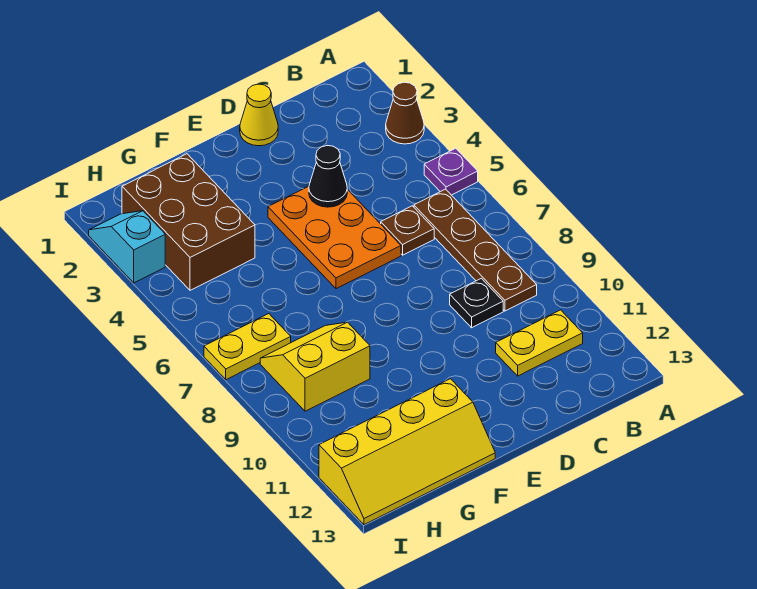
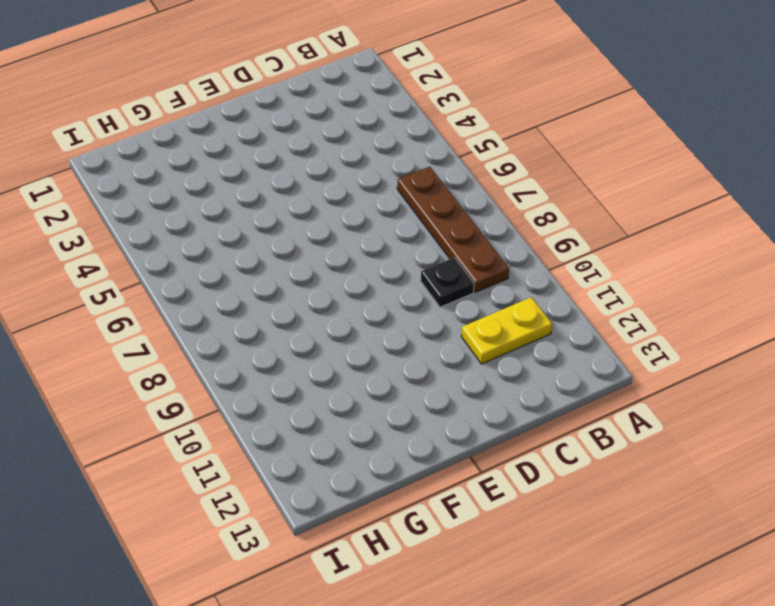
none -> brown cone A3 level 1
none -> purple plate A5 level 1
none -> brown plate C6 level 1

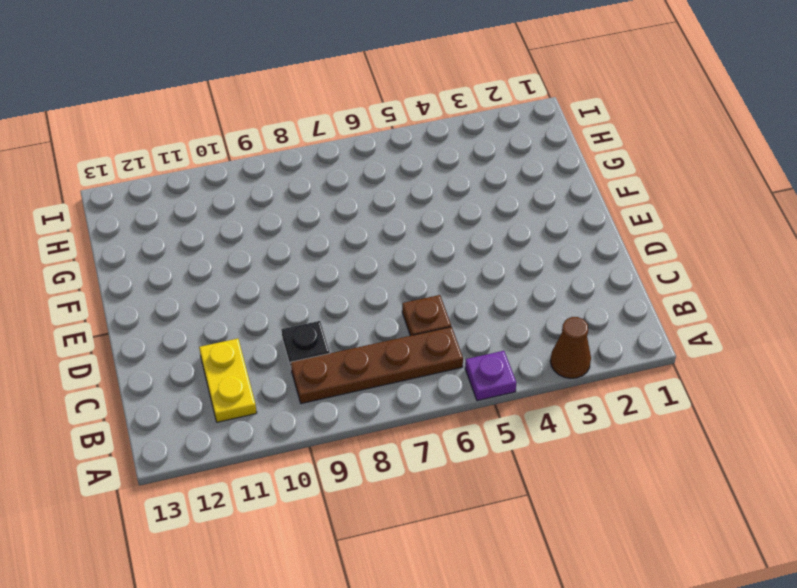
none -> yellow cone D1 level 1
none -> orange plate D4:E6 level 1
none -> yellow slope F12:I13 level 1 top 12

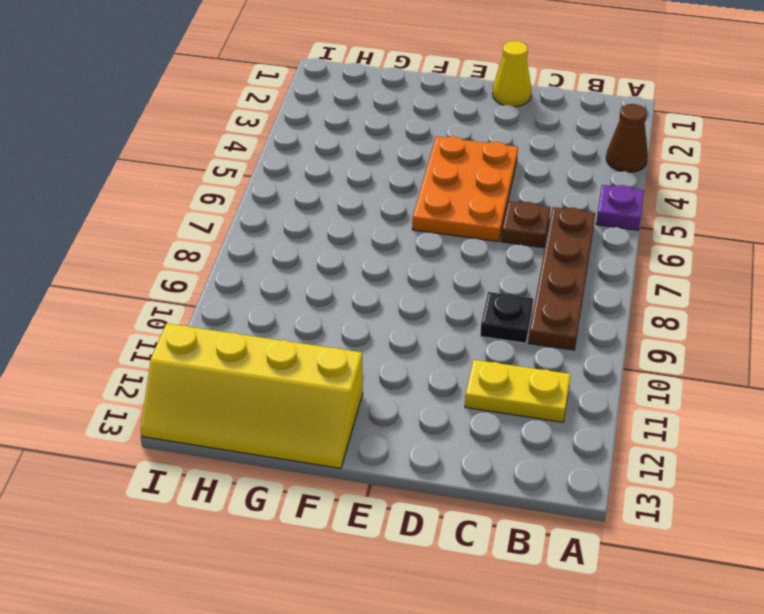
none -> brown brick G2:H4 level 1
none -> yellow slope G8:H9 level 1 top 9
none -> yellow plate H7:I7 level 1

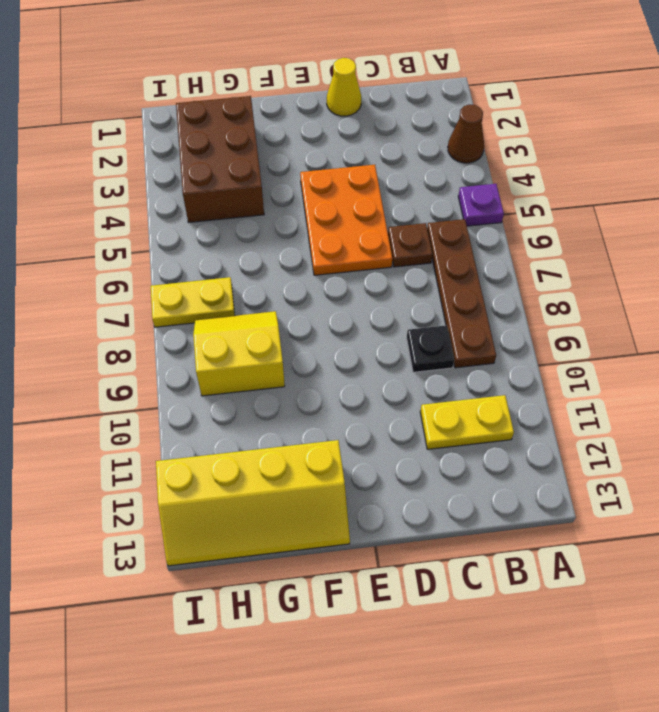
none -> cyan slope I2:I3 level 1 top 3
none -> black cone D4 level 2

